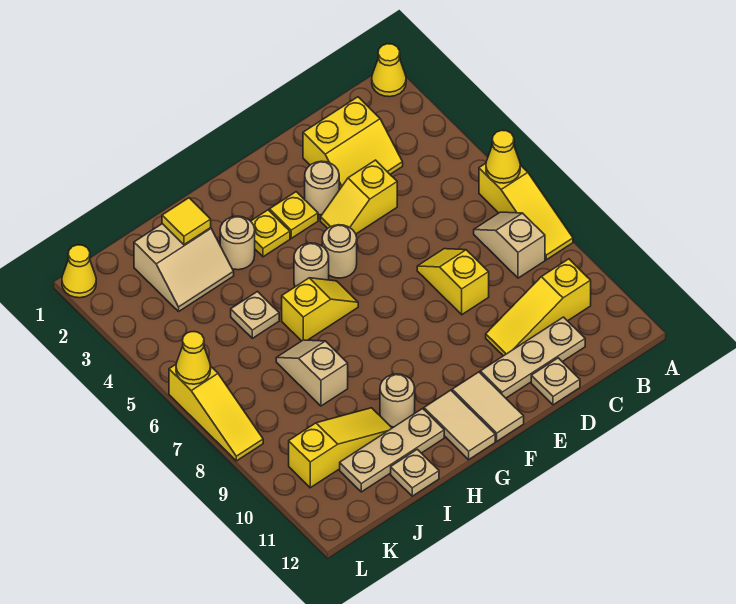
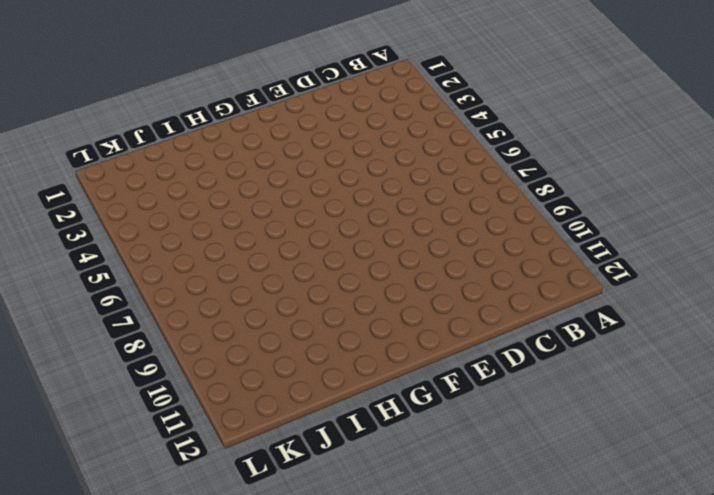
none -> yellow cone A1 level 1
none -> yellow slope A6:A8 level 1 top 6
none -> tan slope B7:B8 level 1 top 8
none -> yellow slope B10:D10 level 1 top B

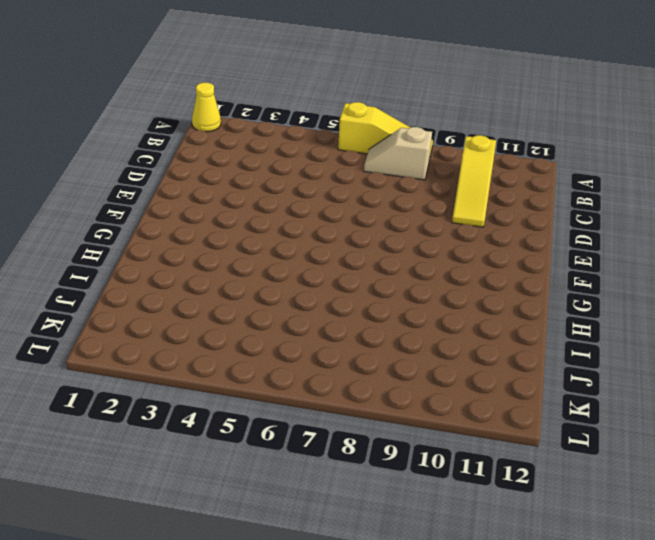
none -> yellow slope C2:D3 level 1 top 2
none -> tan plate C11:E11 level 1
none -> yellow slope D4:E4 level 1 top D
none -> yellow slope D7:D8 level 1 top 8

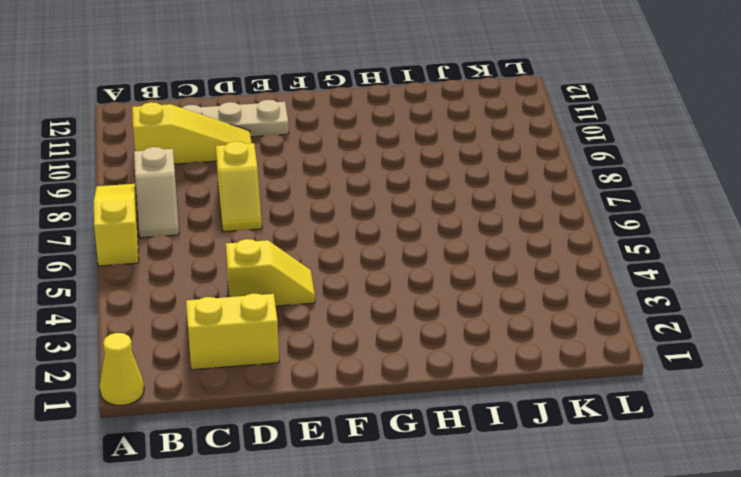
none -> tan plate D12 level 1
none -> tan round brick E3 level 1
none -> yellow plate F3 level 1
none -> tan round brick F5 level 1

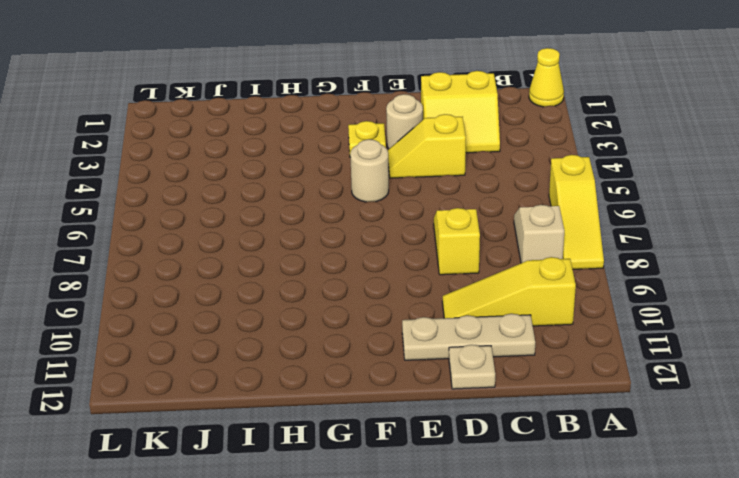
none -> tan tile F11:F12 level 1
none -> yellow plate G3 level 1
none -> tan round brick G5 level 1
none -> yellow slope G6:H6 level 1 top H

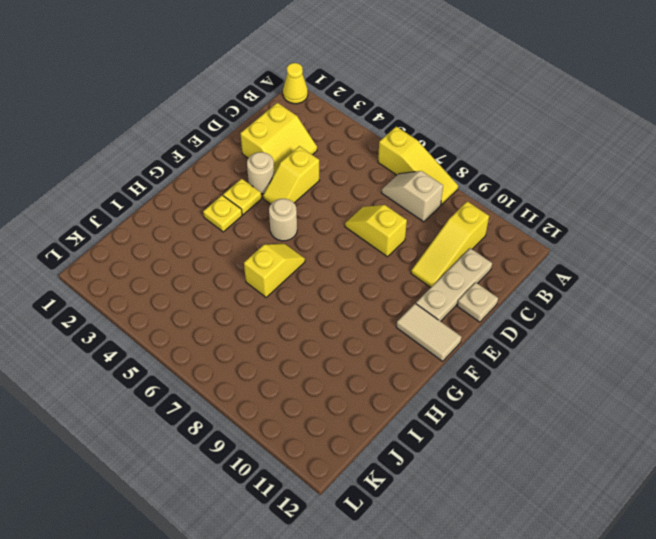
none -> tan round brick G5 level 1
none -> tan tile G11:G12 level 1
none -> tan round brick H3 level 1
none -> tan round brick H10 level 1

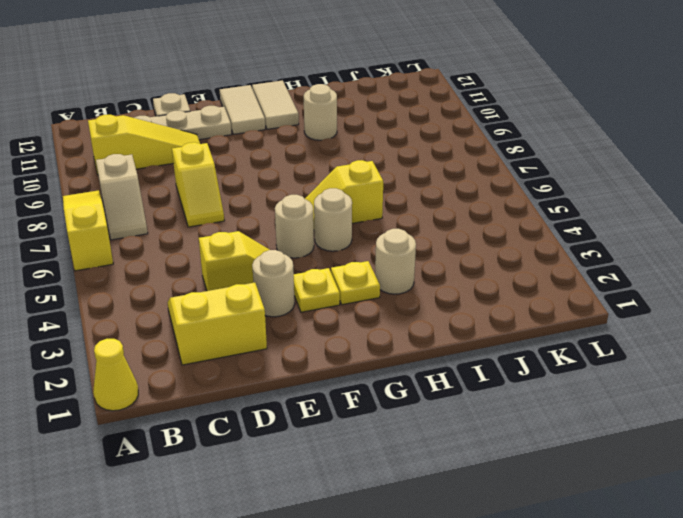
none -> tan plate H11:J11 level 1
none -> tan slope I2:J3 level 1 top 2
none -> tan plate I5 level 1
none -> tan slope I7:I8 level 1 top 8

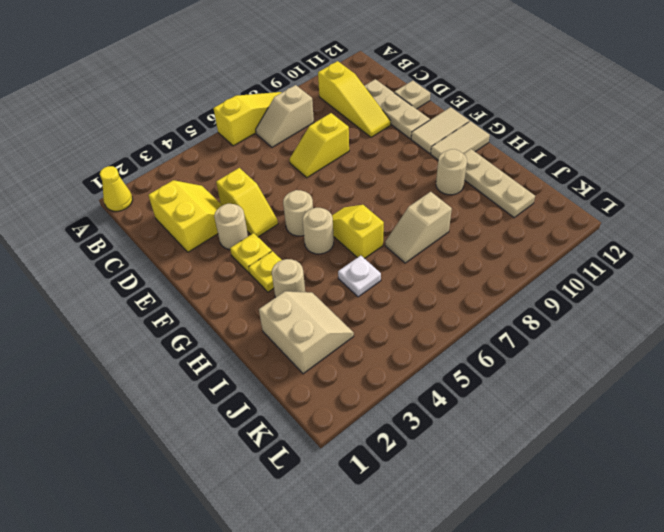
white plate I5 level 1 -> tan plate I5 level 1
none -> yellow slope I10:K10 level 1 top K
none -> tan plate I12 level 1
none -> yellow cone L1 level 1
none -> yellow slope L6:L8 level 1 top 6

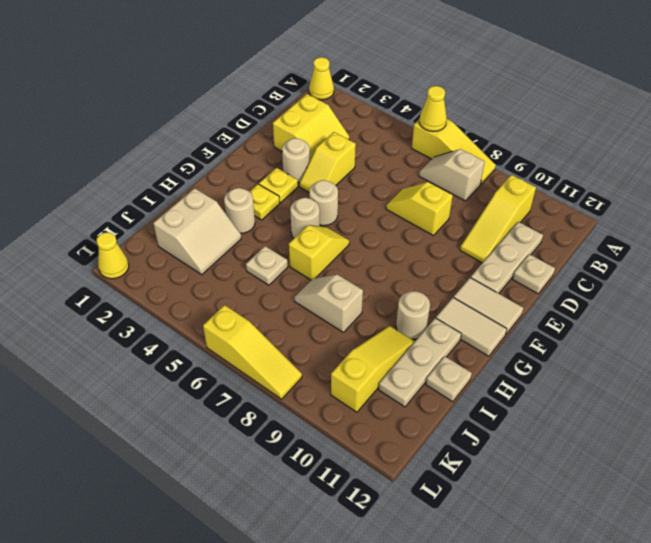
none -> yellow tile I2 level 2
none -> yellow cone L6 level 2

